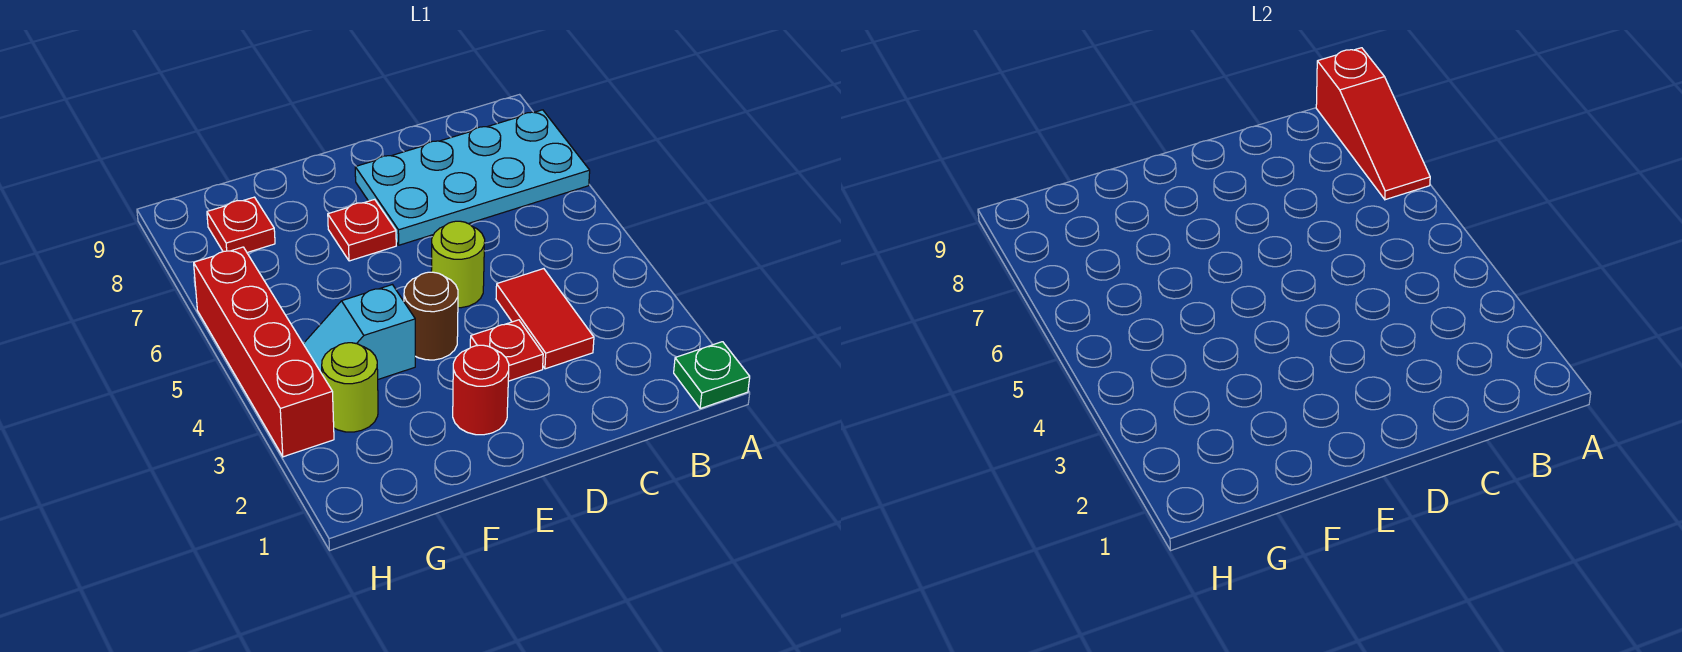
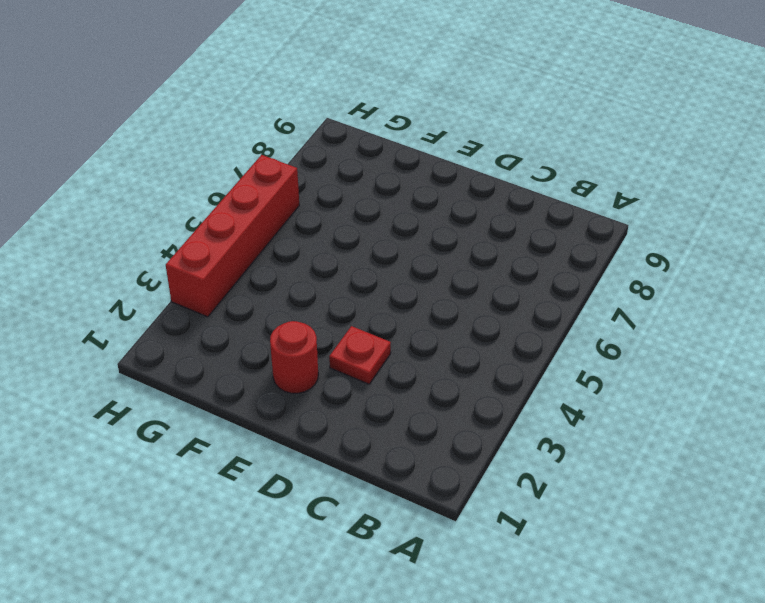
none -> green plate A1 level 1
none -> cyan plate A7:D8 level 1
none -> red tile C3:C4 level 1

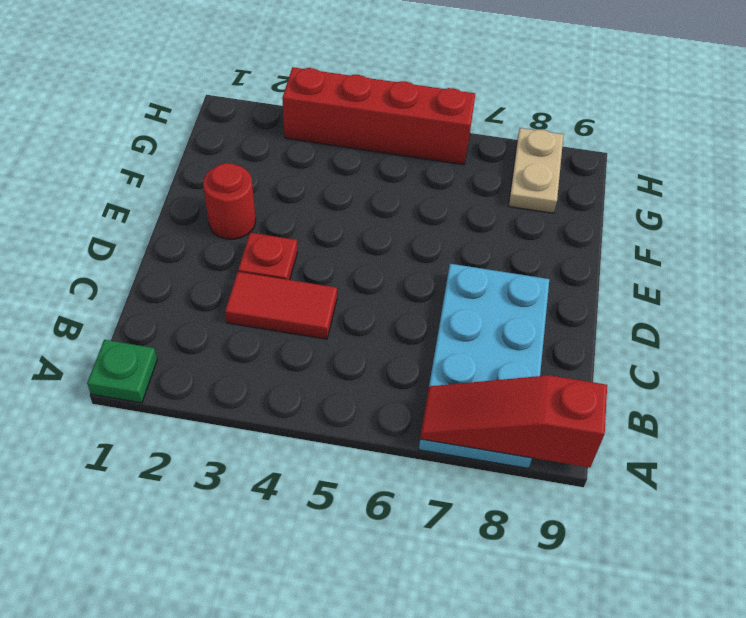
tan plate G8:H8 level 1 -> red plate G8 level 1
none -> lime round brick D5 level 1
none -> brown round brick E4 level 1
none -> red plate E7 level 1

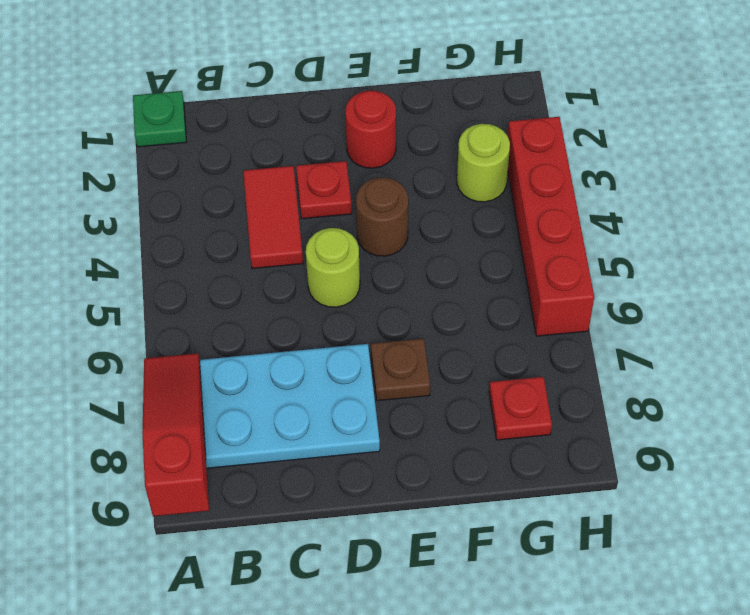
brown plate E7 level 1 -> red plate E7 level 1
none -> cyan slope F4:G4 level 1 top F

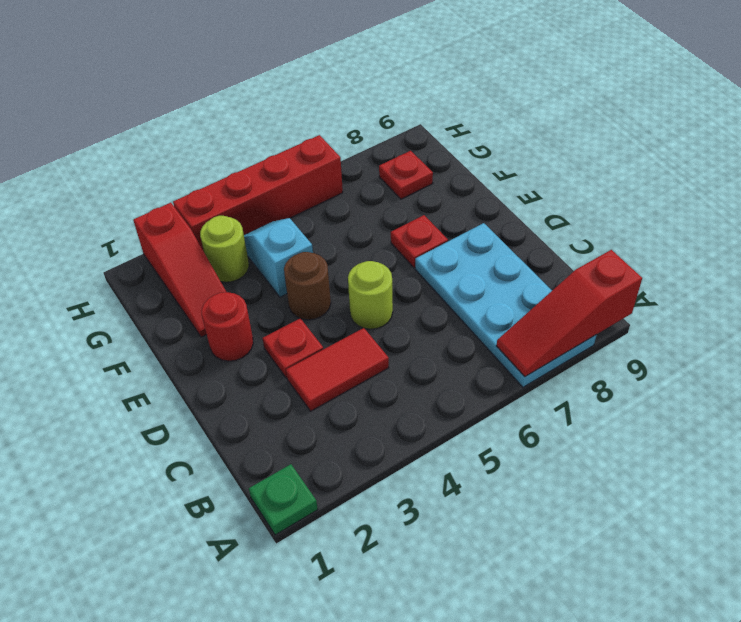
red slope F2:H2 level 1 top H -> none

